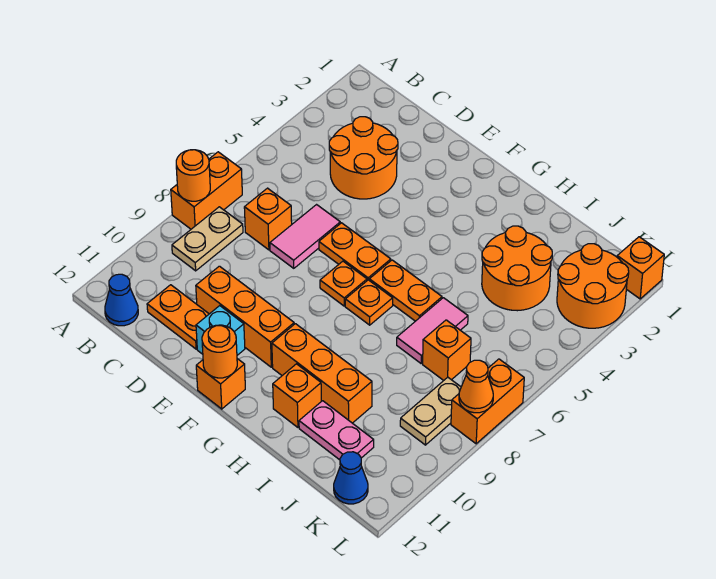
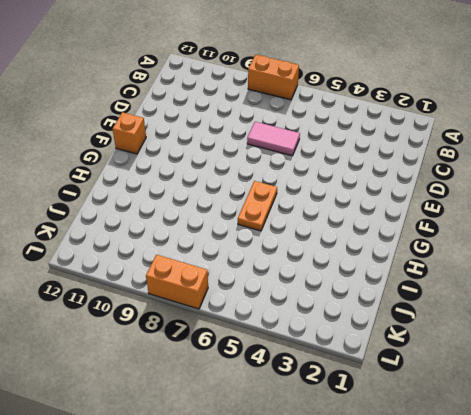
none -> tan plate B8:B9 level 1
none -> blue cone B12 level 1
none -> orange round brick C3:D4 level 1

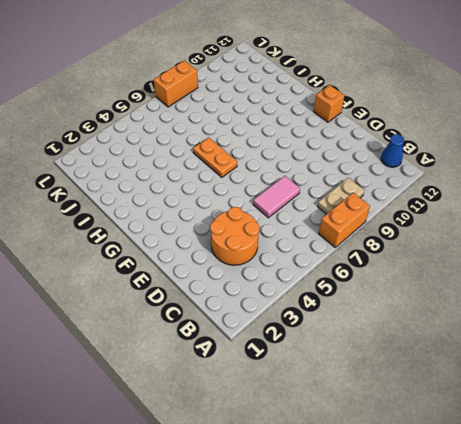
none -> orange brick C7 level 1
none -> orange plate C11:D11 level 1
none -> orange brick D10:F10 level 1

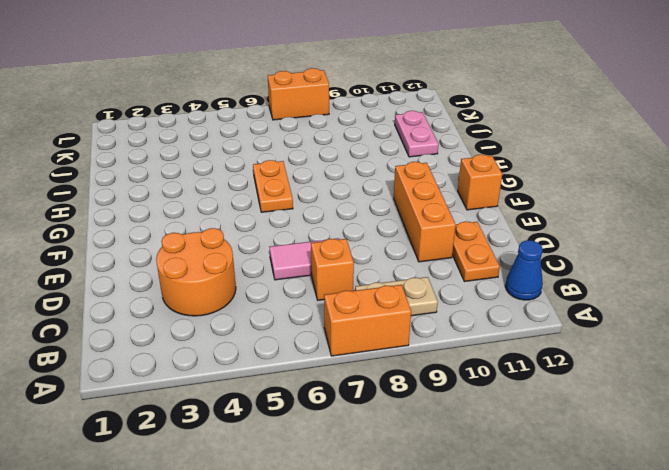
none -> orange plate E6:F6 level 1
none -> cyan brick E11 level 1
none -> orange plate F7 level 1

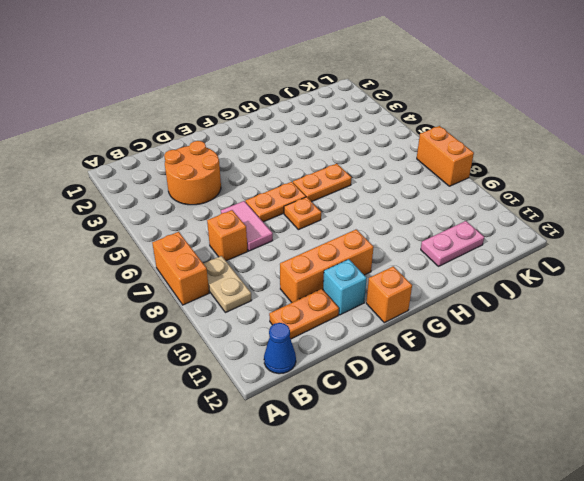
none -> orange plate G7 level 1
none -> orange brick G10:I10 level 1
none -> orange brick H11 level 1

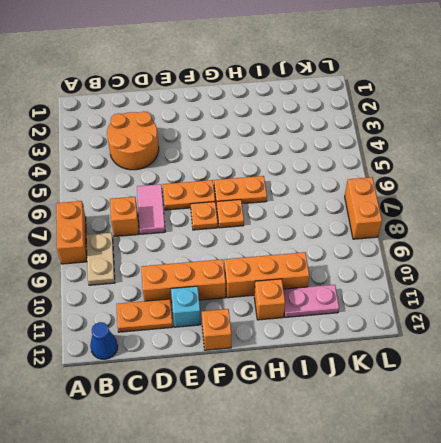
none -> orange round brick I3:J4 level 1
none -> pink tile I6:I7 level 1
none -> orange brick J7 level 1

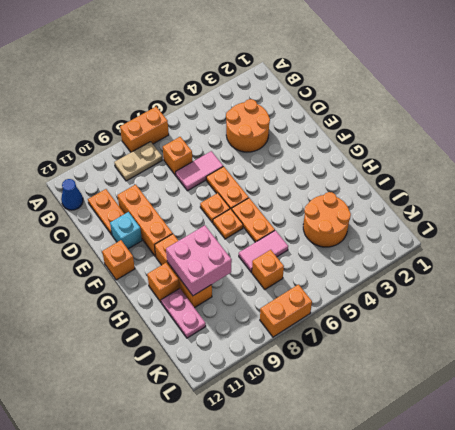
pink brick H9:I10 level 2 -> none
none -> orange round brick K2:L3 level 1
none -> tan plate K8:K9 level 1
none -> blue cone K12 level 1

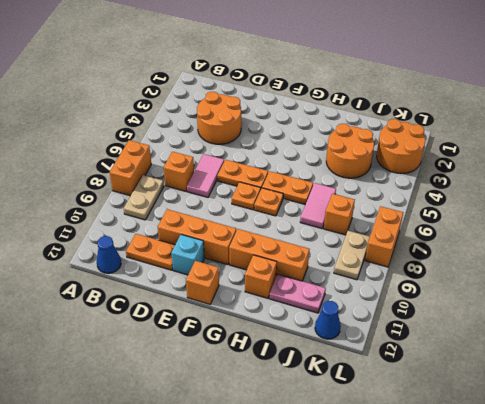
none -> orange brick L1 level 1
none -> orange round brick A8 level 2
none -> orange round brick F12 level 2

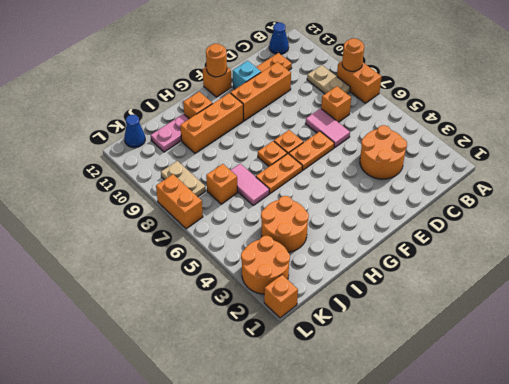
none -> orange cone L8 level 2

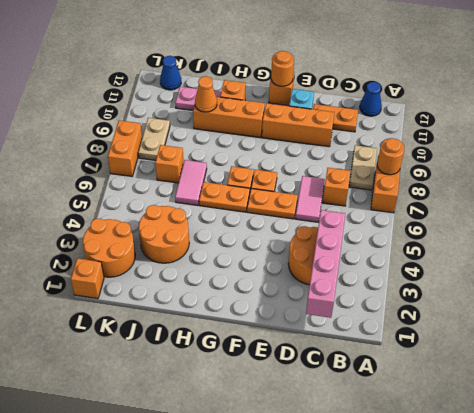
pink brick C1:C4 level 2 -> none
orange cone I10 level 2 -> orange cone L8 level 2

